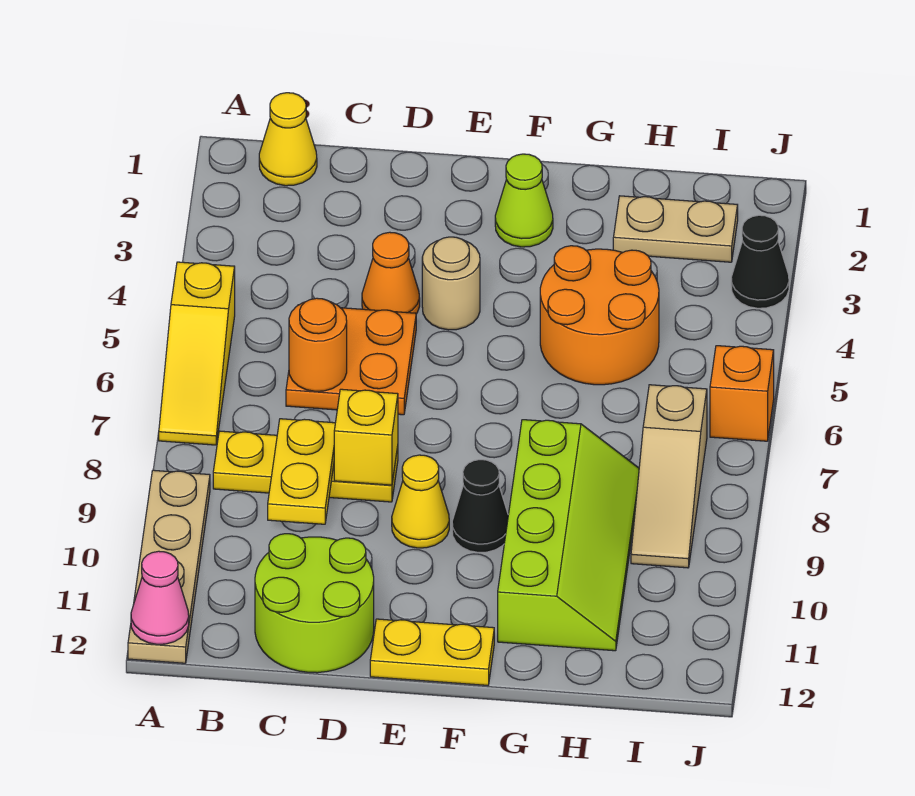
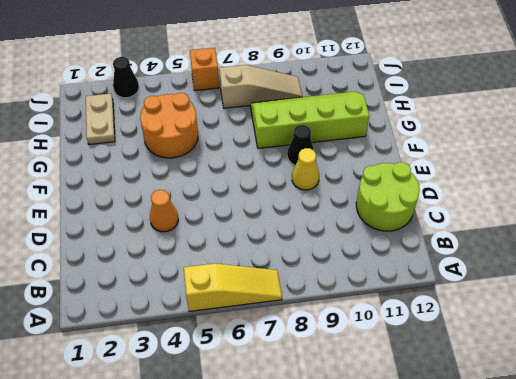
none -> tan plate A9:A12 level 1
none -> yellow cone B1 level 1
none -> yellow plate B8:D8 level 1

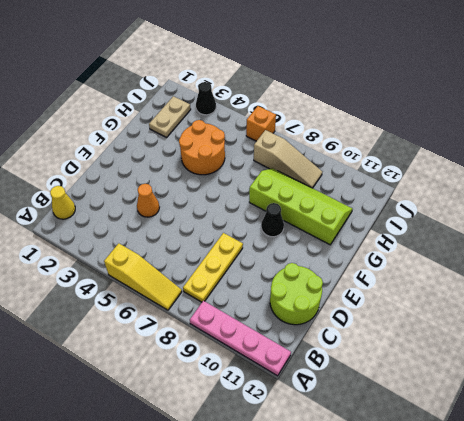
pink plate A9:A12 level 1 -> tan plate A9:A12 level 1
none -> orange plate C5:D6 level 1
none -> tan round brick E4 level 1
none -> yellow cone E9 level 1

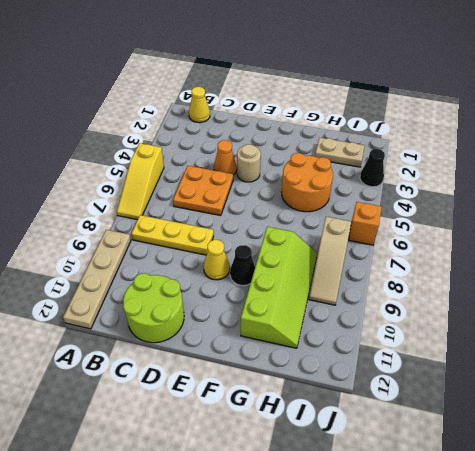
none -> yellow plate E12:F12 level 1
none -> lime cone F2 level 1
none -> pink cone A12 level 2

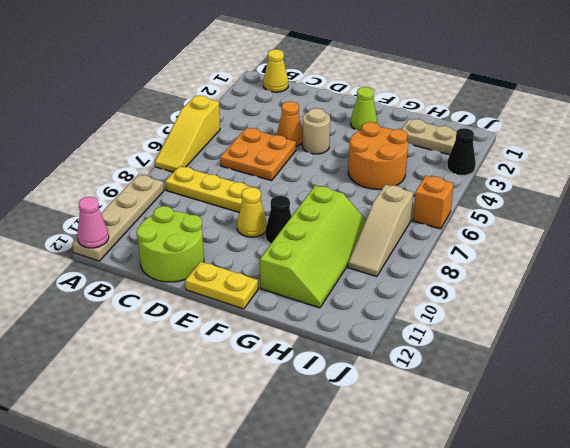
none -> orange round brick C6 level 2
none -> yellow plate C8:C9 level 2
none -> yellow brick D8 level 2

